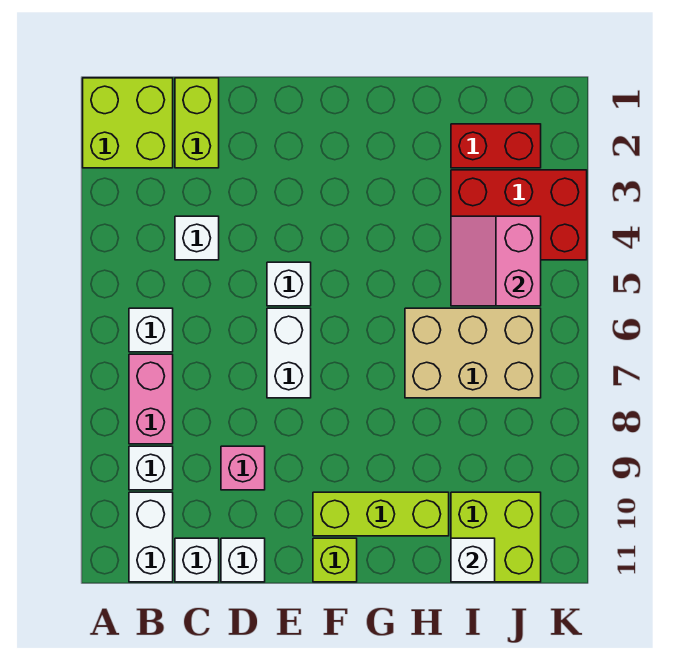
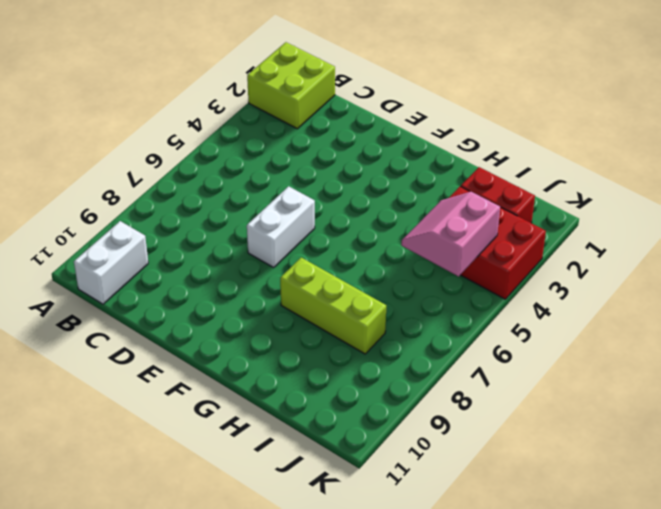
lime brick G8:I8 level 1 -> lime brick F10:H10 level 1
none -> white brick B6 level 1
none -> pink brick B7:B8 level 1
none -> white brick B9 level 1

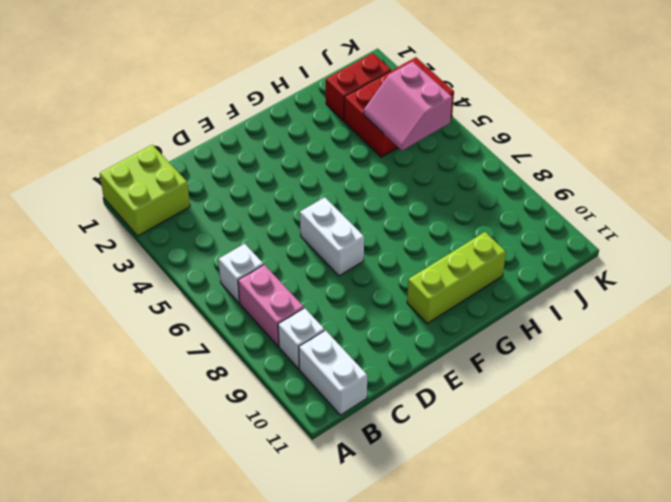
none -> lime brick C1:C2 level 1
none -> white brick C4 level 1
none -> white brick C11 level 1

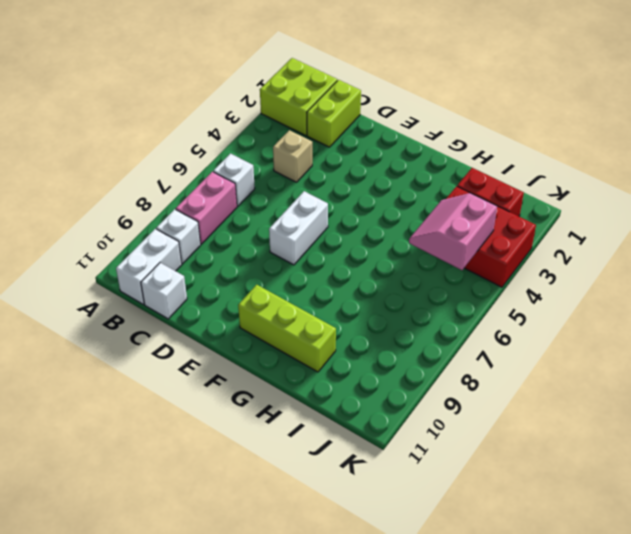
tan brick C4 level 1 -> white brick C4 level 1
none -> pink brick D9 level 1
none -> white brick D11 level 1
none -> white brick E5 level 1

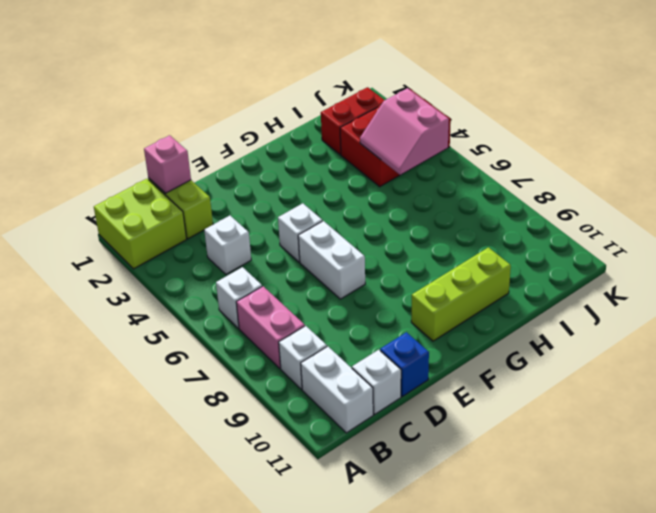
pink brick C1 level 2 -> pink brick D9 level 1
blue brick D11 level 1 -> white brick D11 level 1
none -> lime brick F11 level 1
none -> tan brick H6:J7 level 1
none -> lime brick I10:J11 level 1

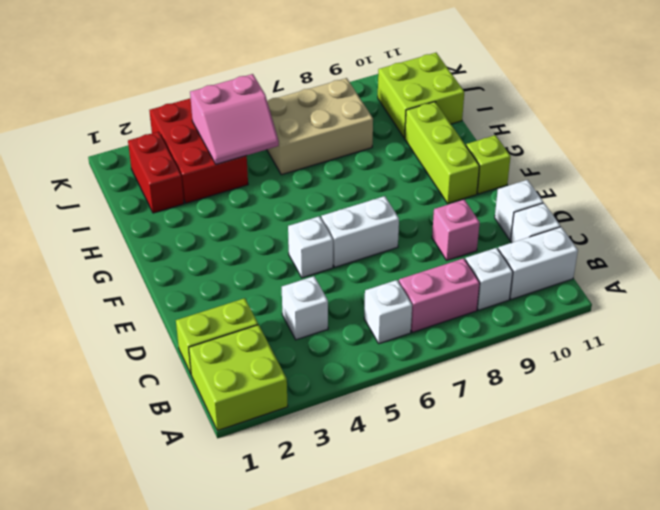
tan brick I6:J8 level 1 -> tan brick H6:J7 level 1
none -> white brick I11 level 2

